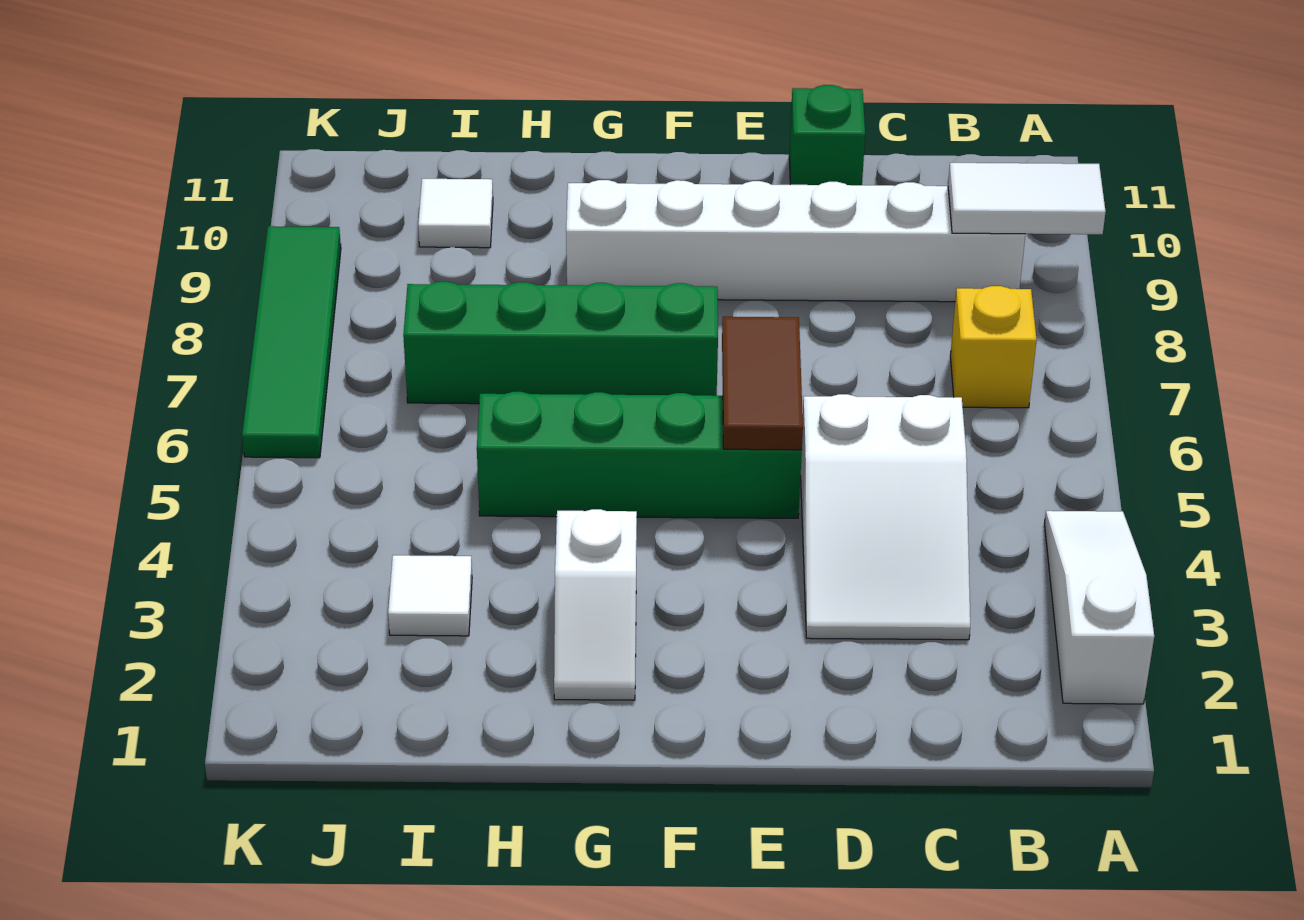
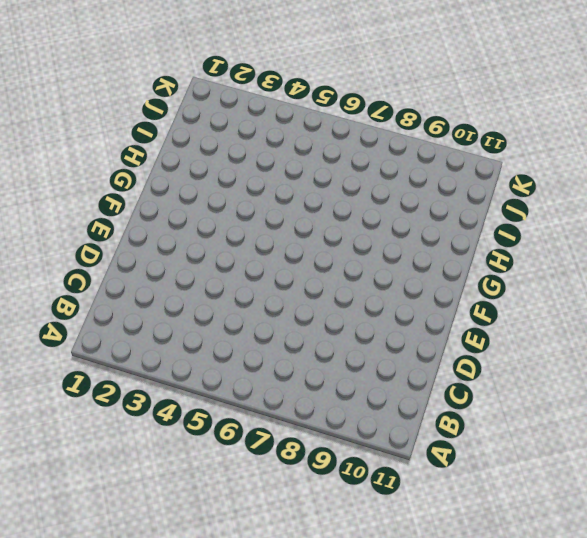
none -> white slope A2:A4 level 1 top 2
none -> yellow brick B7 level 1
none -> white brick B9:G9 level 1

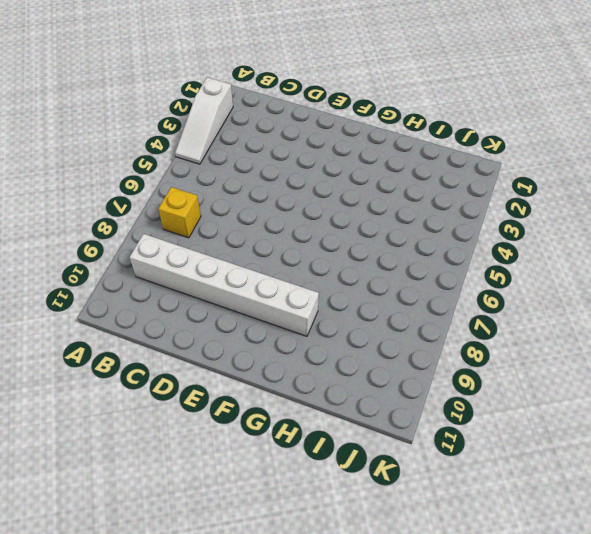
none -> white slope C3:D5 level 1 top 5
none -> green brick D11 level 1
none -> green brick E5:H5 level 1

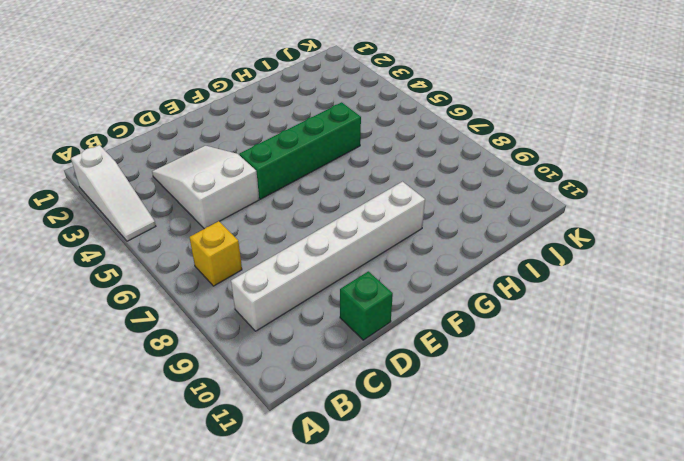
none -> green brick F7:I7 level 1
none -> white slope G2:G3 level 1 top 3
none -> white tile I3 level 1

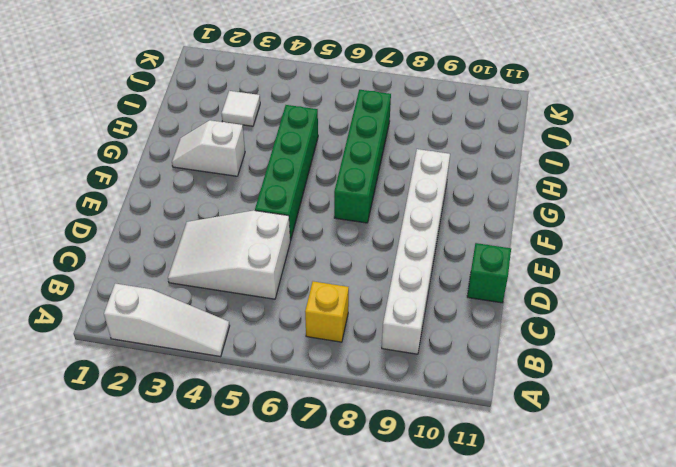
none -> white tile I10 level 1
none -> green tile K6:K9 level 1
none -> white tile A9:B9 level 2

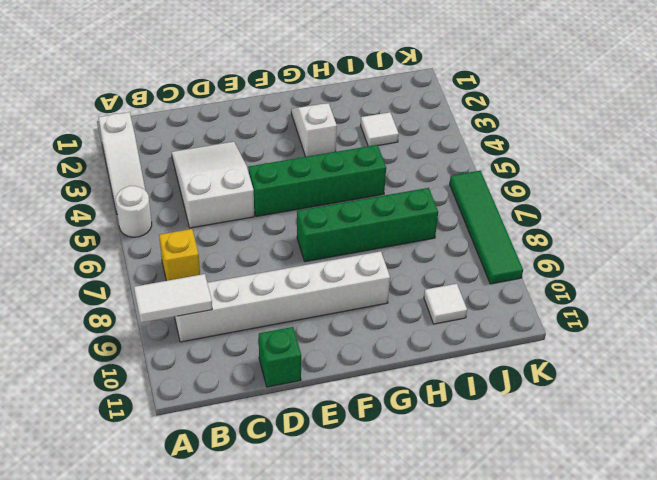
white round brick A5 level 1 -> none
none -> brown tile E5:E6 level 2

